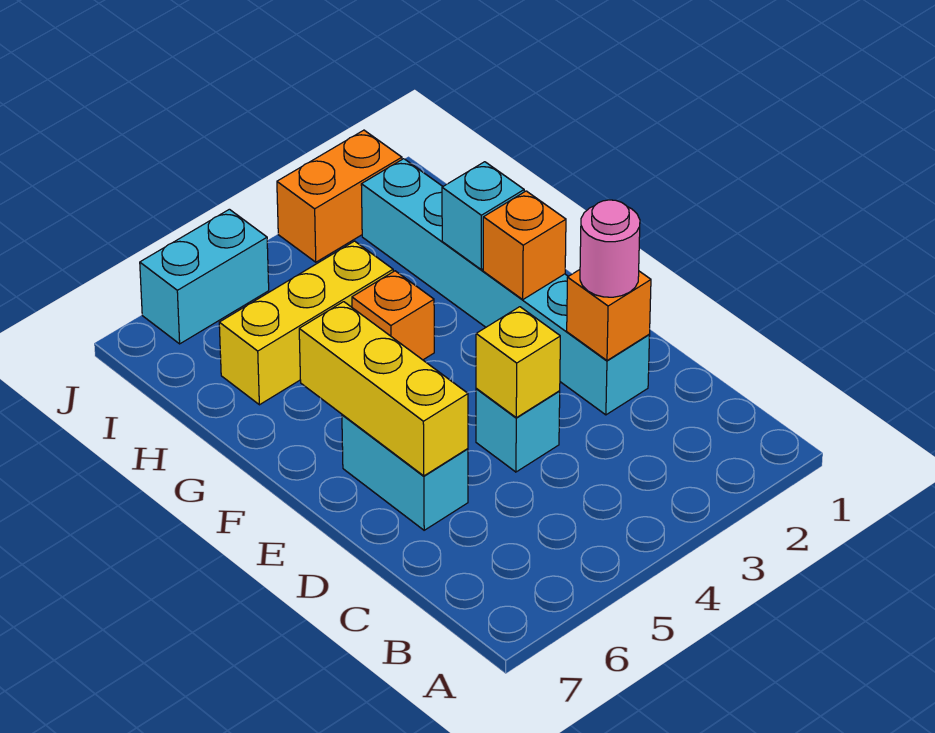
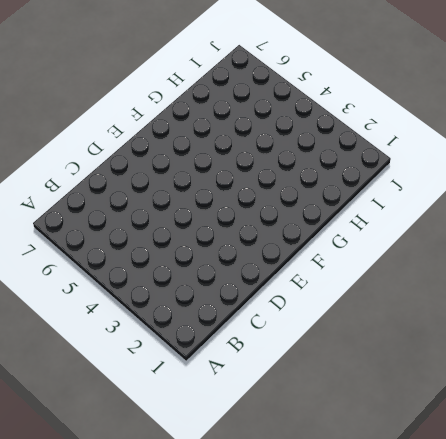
none -> cyan brick D2:I2 level 1
none -> cyan brick D4 level 1
none -> cyan brick D6:E6 level 1

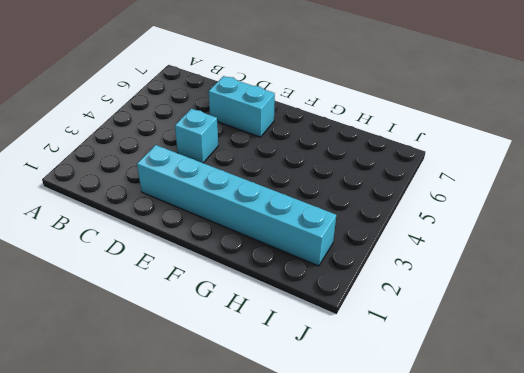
none -> orange brick G4 level 1
none -> yellow brick H4:H6 level 1
none -> orange brick J2:J3 level 1

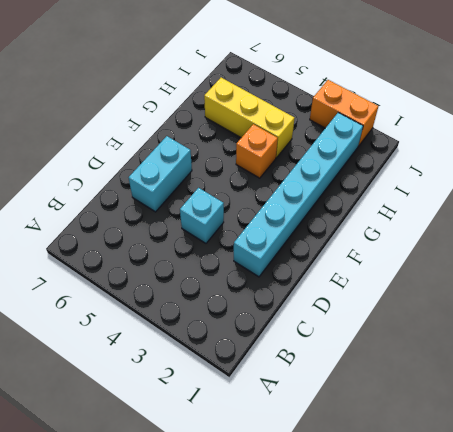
none -> cyan brick J5:J6 level 1
none -> orange brick D2 level 2
none -> yellow brick D4 level 2

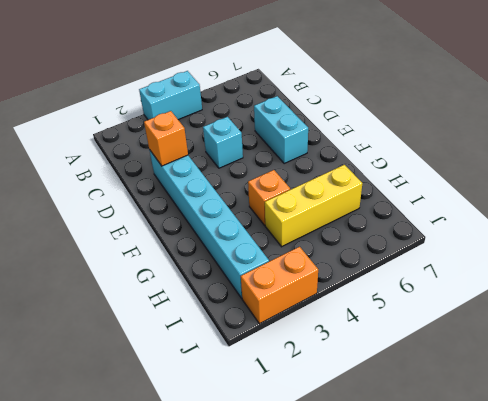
cyan brick A3:A4 level 1 -> cyan brick J5:J6 level 1
none -> yellow brick D4 level 2
none -> yellow brick D6:F6 level 2
none -> orange brick F2 level 2

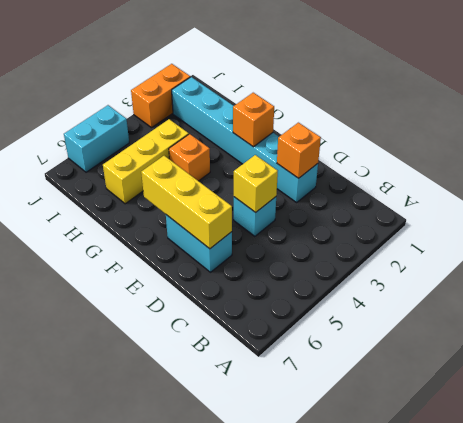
none -> cyan brick G2 level 2
none -> pink round brick D2 level 3

